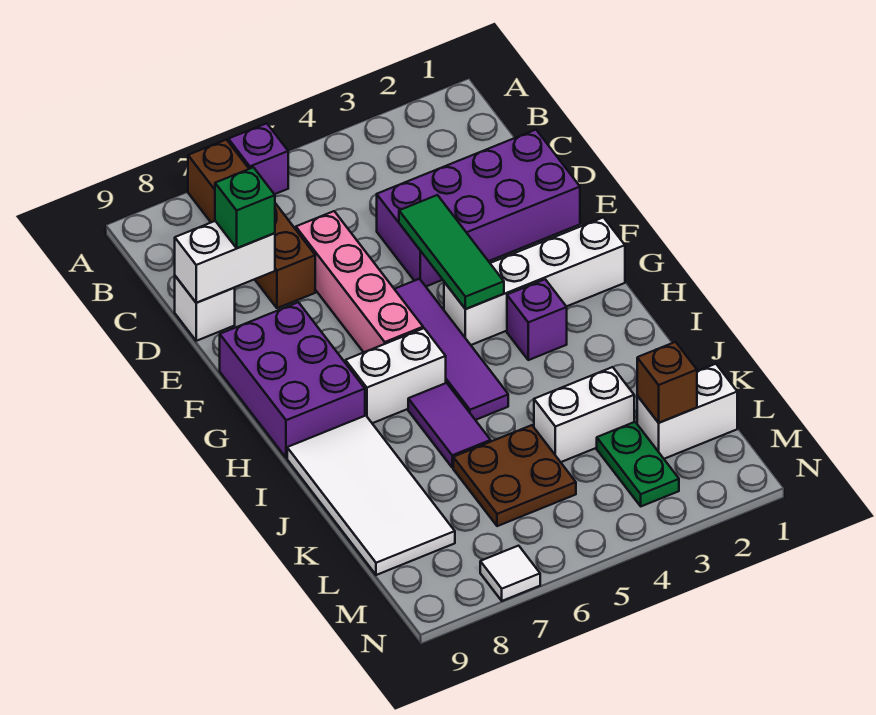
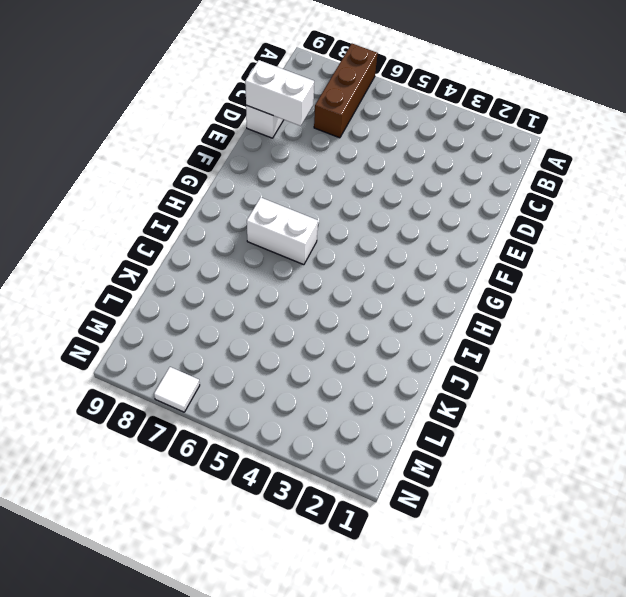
brown brick A7:C7 level 1 -> brown brick A7:D7 level 1
none -> purple brick A6 level 1
none -> purple brick D1:E4 level 1
none -> pink brick D6:G6 level 1

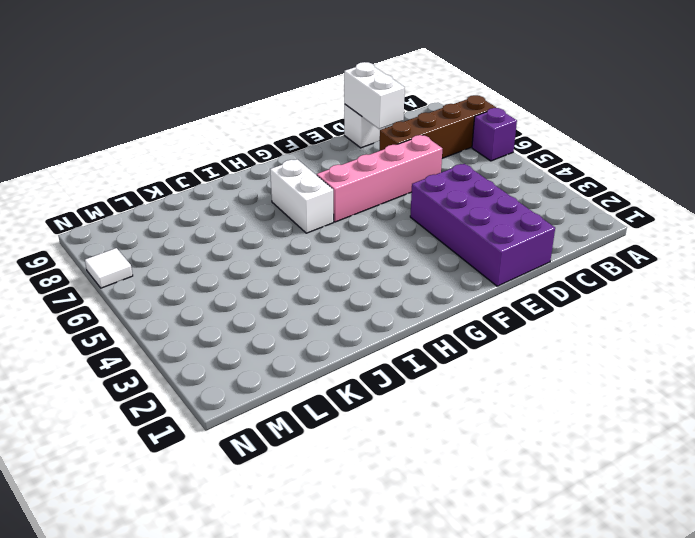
none -> purple tile F5:I5 level 1
none -> purple brick F8:H9 level 1
none -> white brick G1:G4 level 1

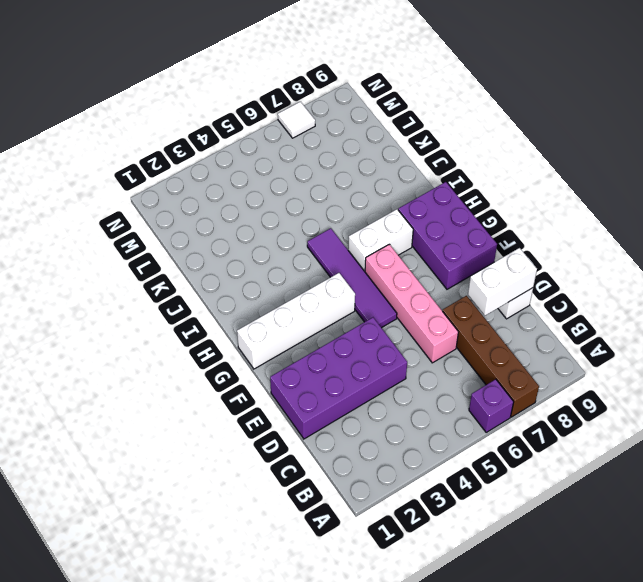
none -> purple brick H3 level 1
none -> purple tile I6:J6 level 1
none -> white tile I8:L9 level 1

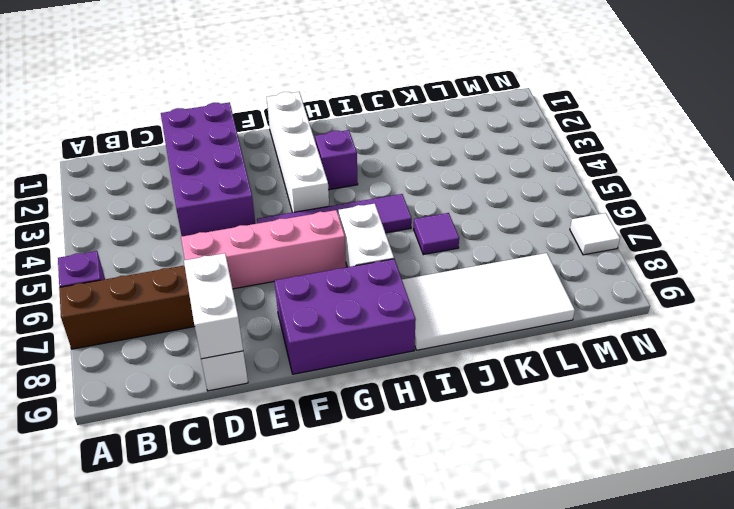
purple tile J6 level 1 -> purple tile I6:J6 level 1
none -> white brick K3:K4 level 1
none -> brown plate K5:L6 level 1
none -> white brick L1:L2 level 1

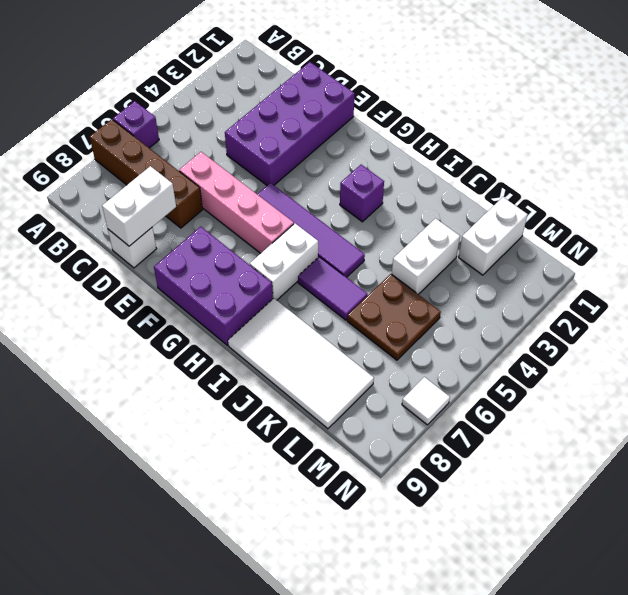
none -> white brick G1:G4 level 1
none -> green plate L3:M3 level 1
none -> green tile E4:G4 level 2

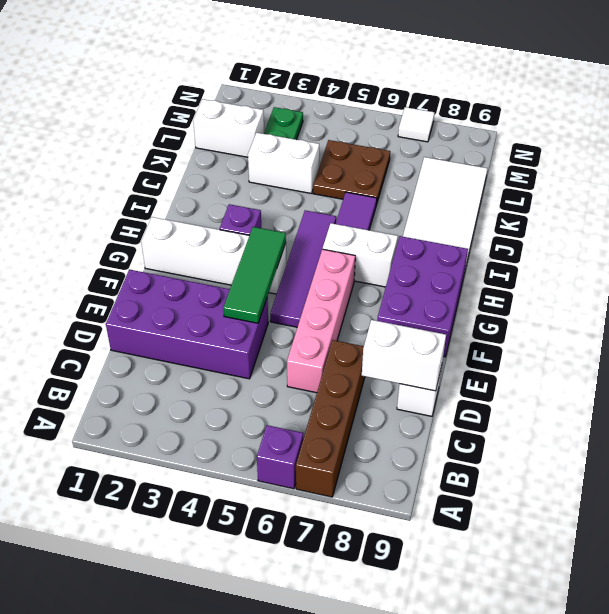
none -> brown brick L2 level 2
none -> green brick D8 level 3

